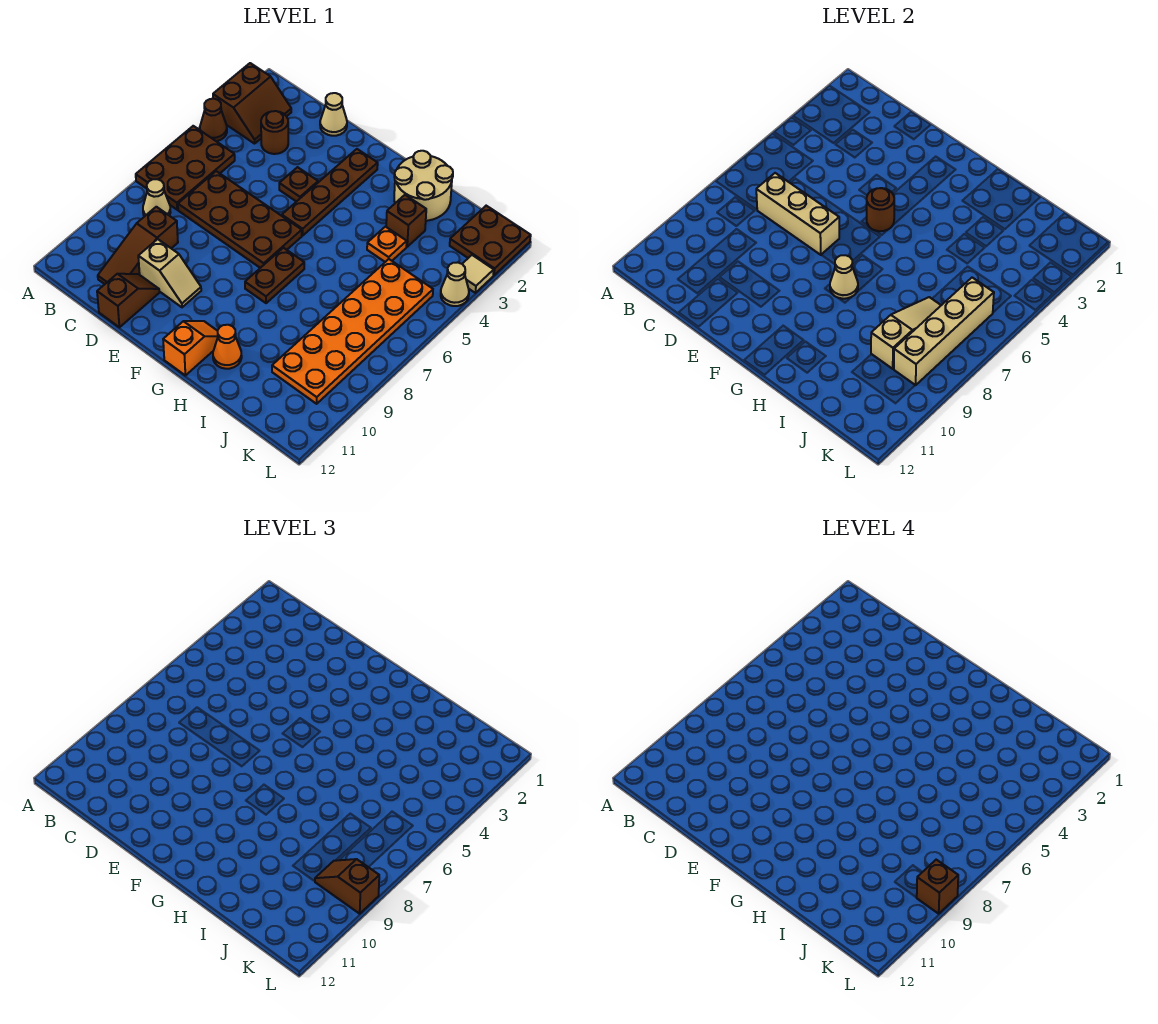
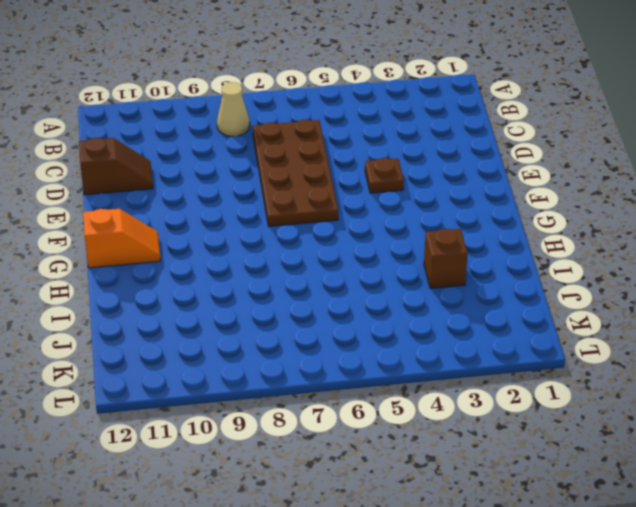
none -> brown slope A2:B3 level 1 top A
none -> brown cone A4 level 1
none -> brown plate A5:B7 level 1

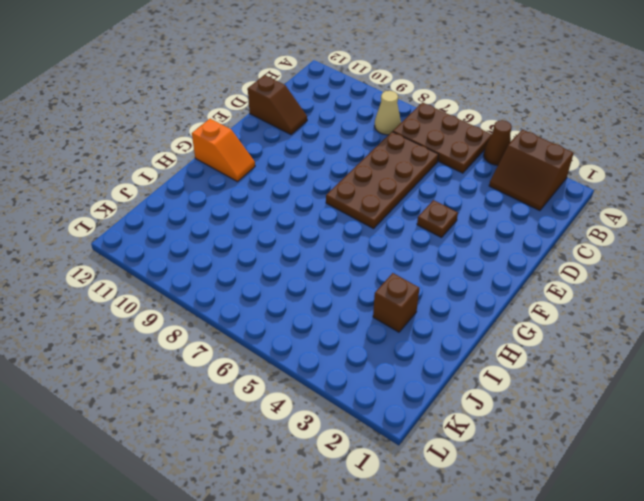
none -> brown round brick C3 level 1
none -> brown slope C9:C11 level 1 top 9
none -> tan cone D1 level 1

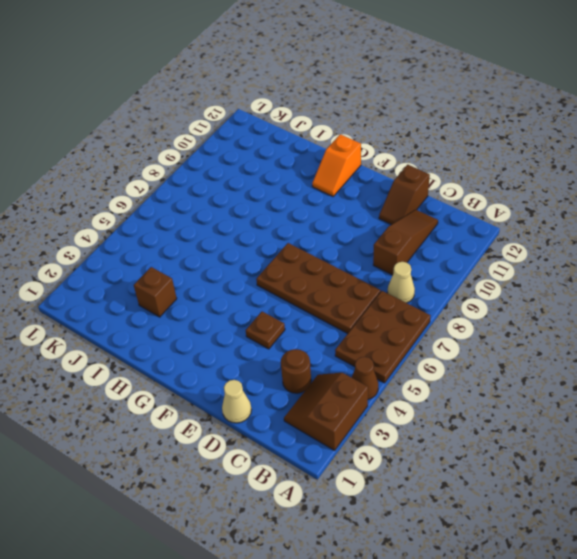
none -> tan slope D10:E10 level 1 top D
none -> brown plate F2:F5 level 1
none -> brown plate G7:G8 level 1

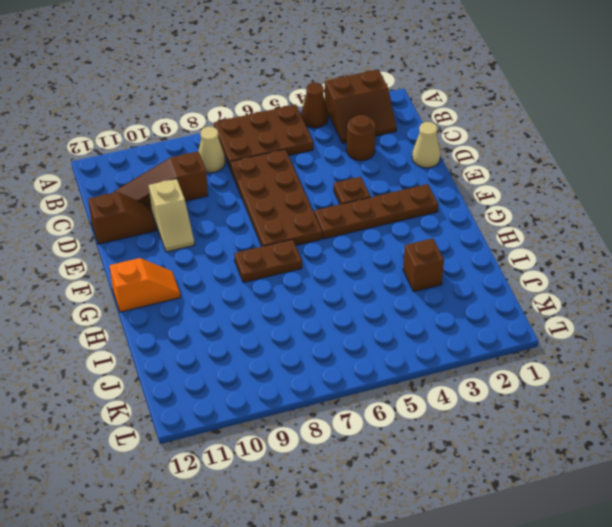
none -> tan round brick H1:I2 level 1
none -> orange cone H11 level 1
none -> orange plate I4 level 1

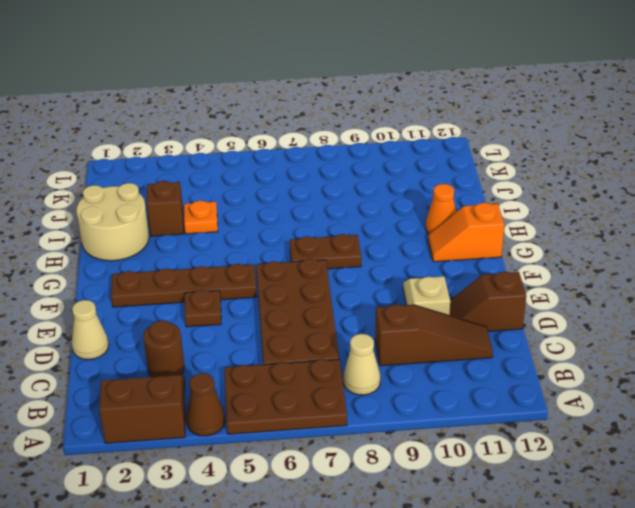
none -> orange plate J5:K10 level 1
none -> brown plate K1:L2 level 1
none -> tan tile L3 level 1

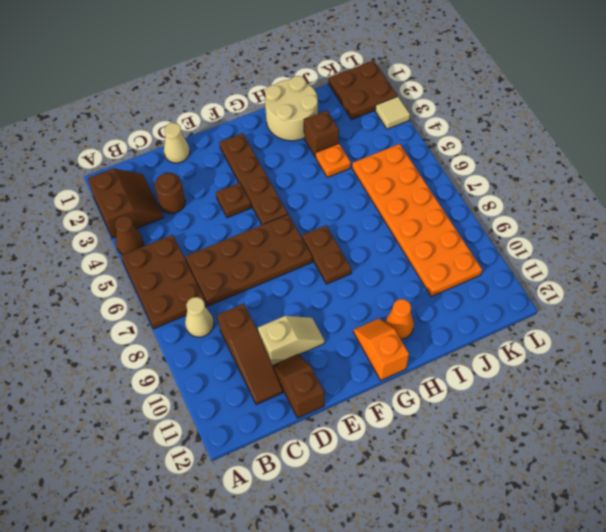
none -> tan cone L4 level 1
none -> tan brick C7:E7 level 2
none -> brown round brick F5 level 2

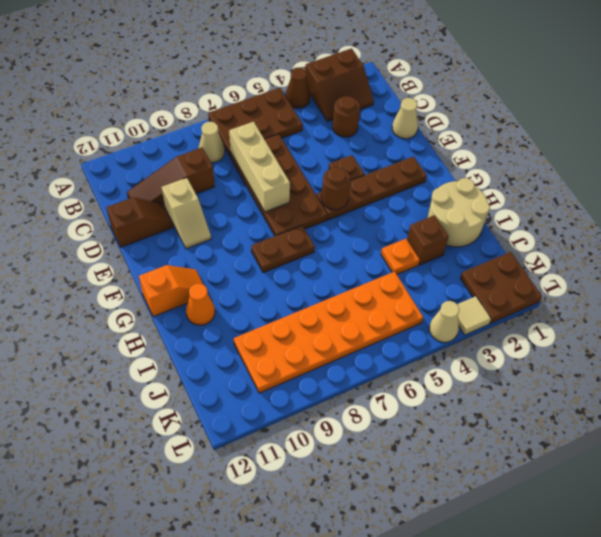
none -> tan cone G8 level 2
none -> tan slope J7:J9 level 2 top 9
none -> tan brick K6:K9 level 2

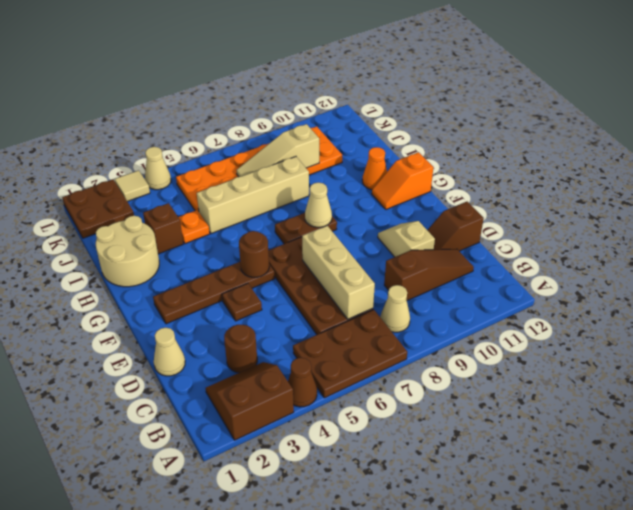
tan brick I5:I8 level 1 -> tan brick K6:K9 level 2
none -> brown slope K9:L9 level 3 top L
none -> brown brick L9 level 4

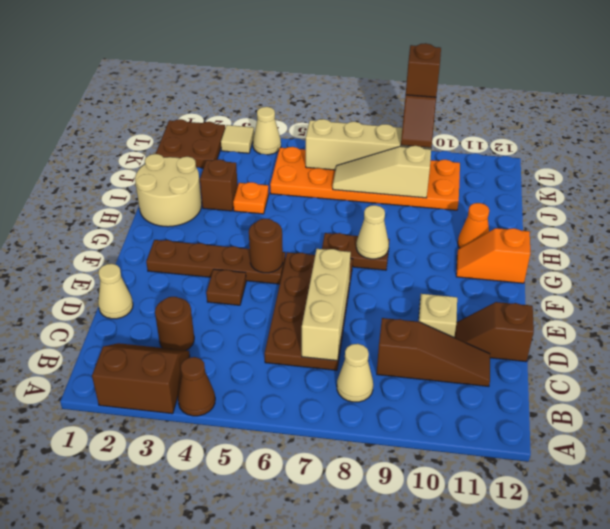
none -> brown plate A5:B7 level 1

